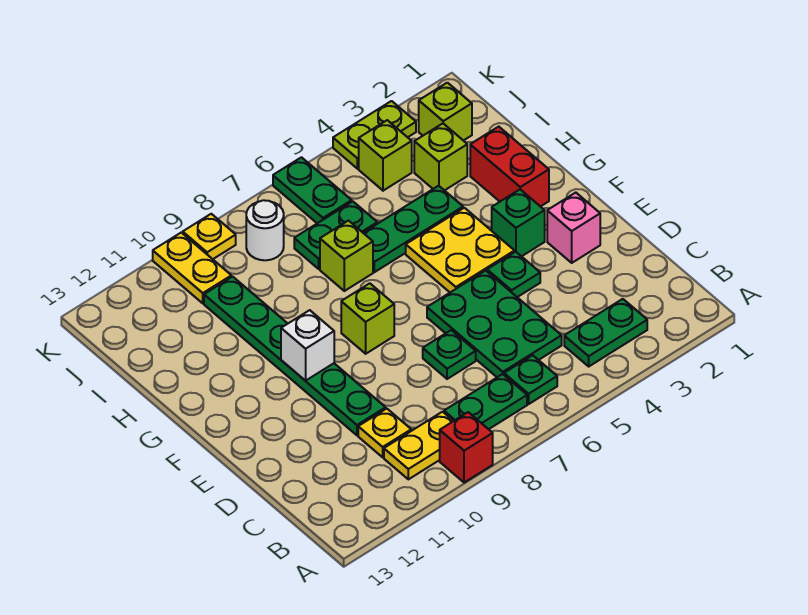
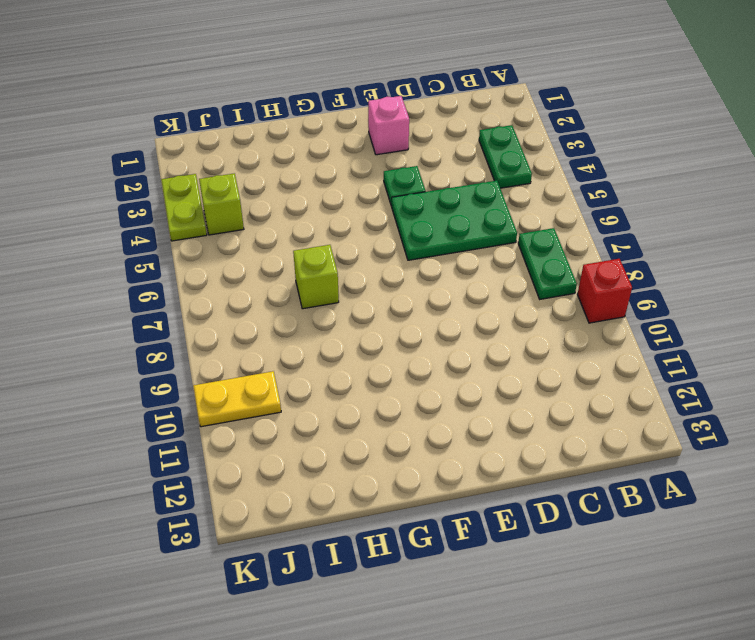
none -> green plate B6 level 1
none -> yellow plate B9:B10 level 1
none -> yellow plate C10 level 1

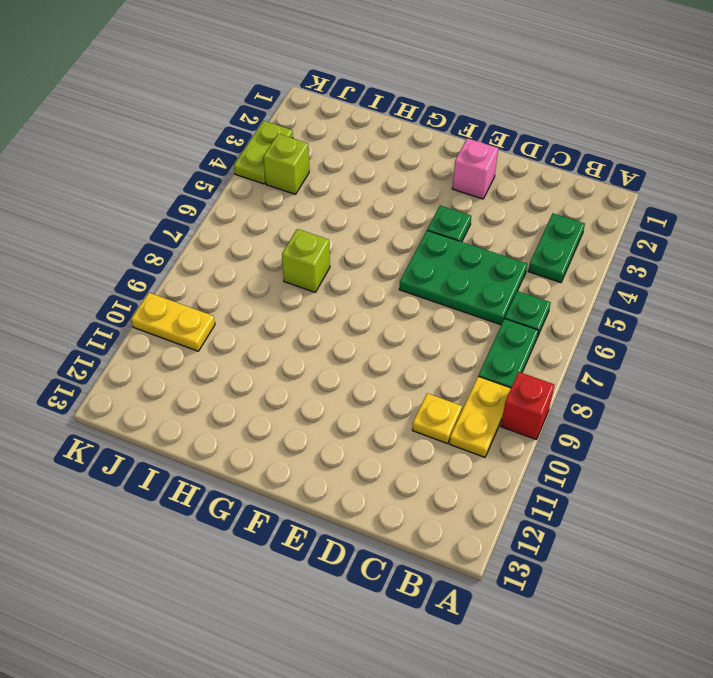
none -> green plate D7 level 1
none -> green plate D10:I10 level 1
none -> green brick F3 level 1

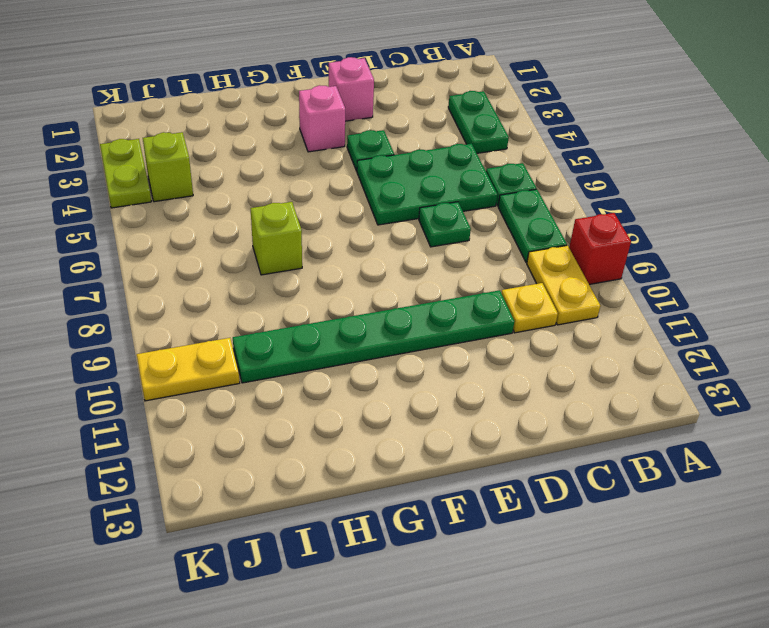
pink brick F3 level 1 -> green brick F3 level 1
none -> yellow plate F4:G5 level 1
none -> lime brick F8 level 1
none -> red brick G2:H2 level 1

